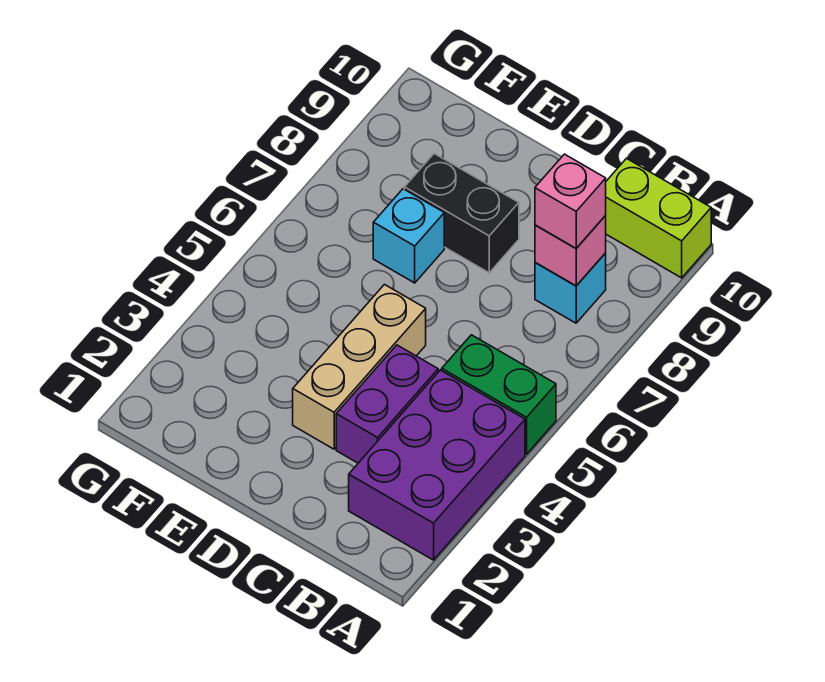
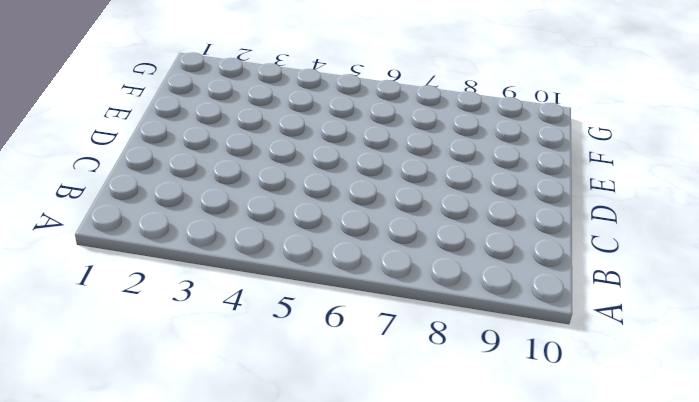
none -> purple brick A2:B4 level 1
none -> green brick A5:B5 level 1

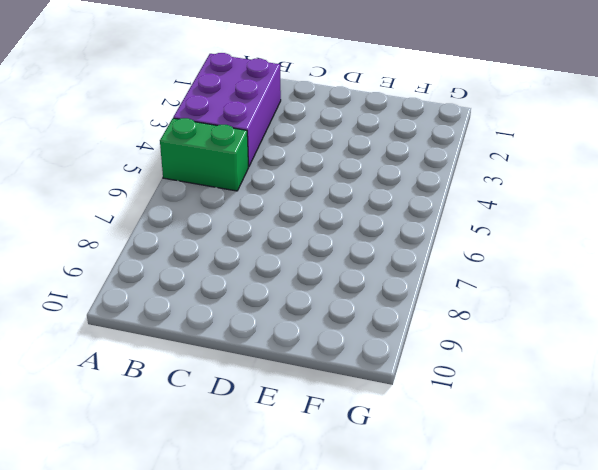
none -> lime brick A10:B10 level 1
none -> cyan brick B8 level 1

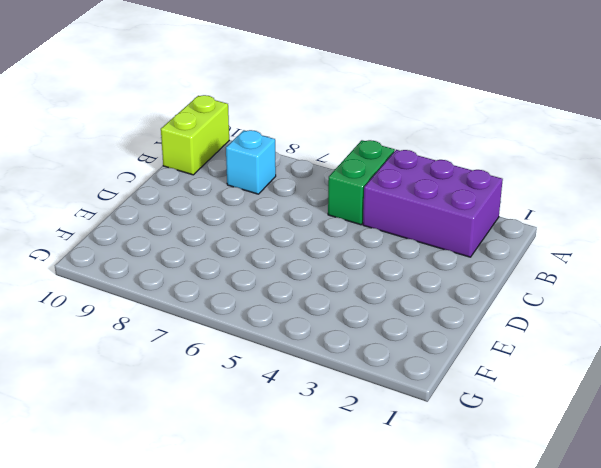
none -> purple brick C3:C4 level 1
none -> tan brick D3:D5 level 1

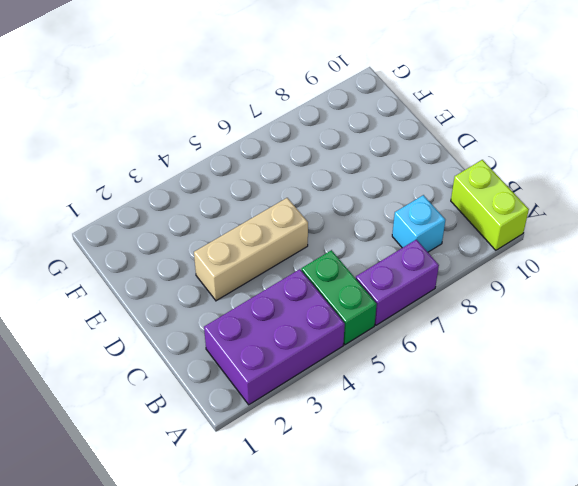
purple brick A6:A7 level 1 -> purple brick C3:C4 level 1
none -> black brick D8:E8 level 1
none -> cyan brick E7 level 1

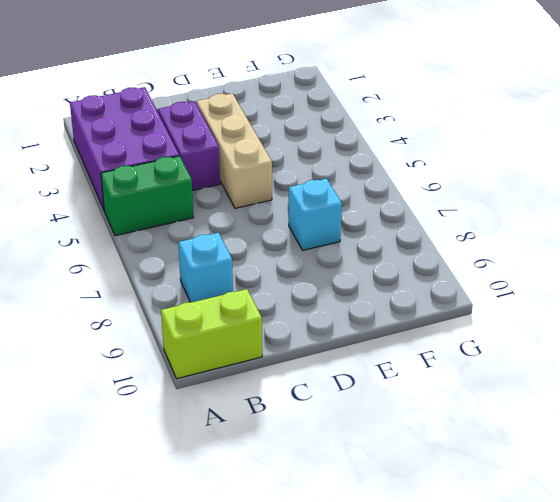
none -> black brick D8:E8 level 1
none -> pink brick B8 level 2

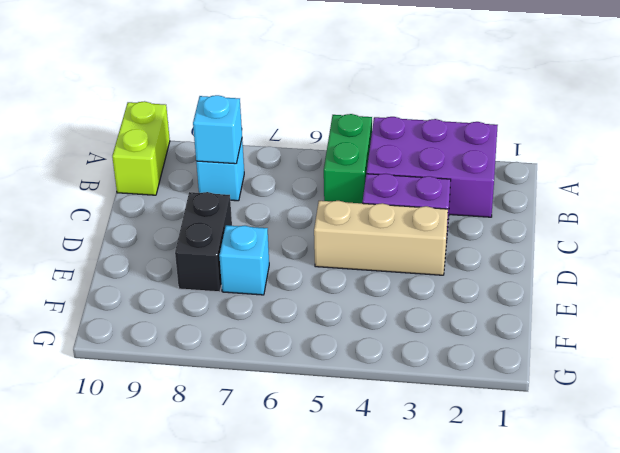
cyan brick B8 level 2 -> pink brick B8 level 2
none -> pink brick B8 level 3

